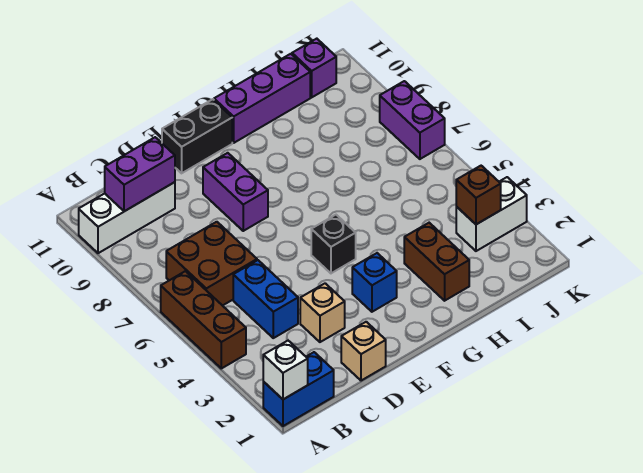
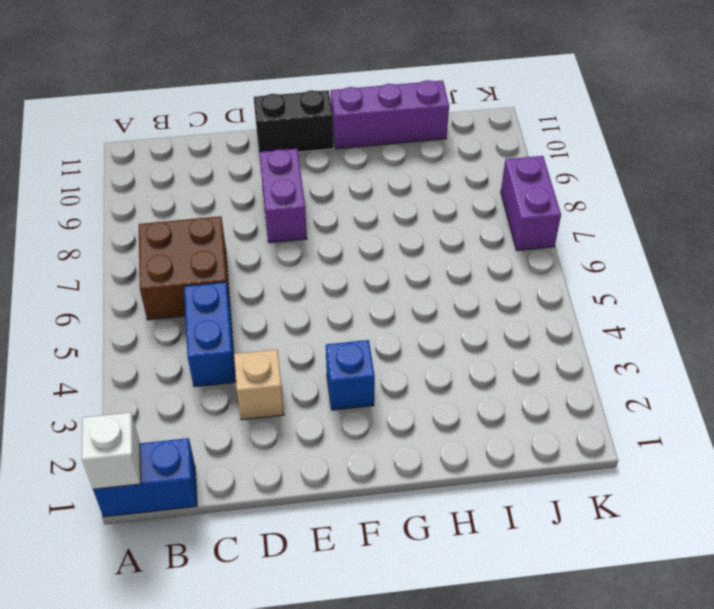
none -> brown brick A4:A6 level 1
none -> white brick A10:C10 level 1
none -> tan brick D1 level 1

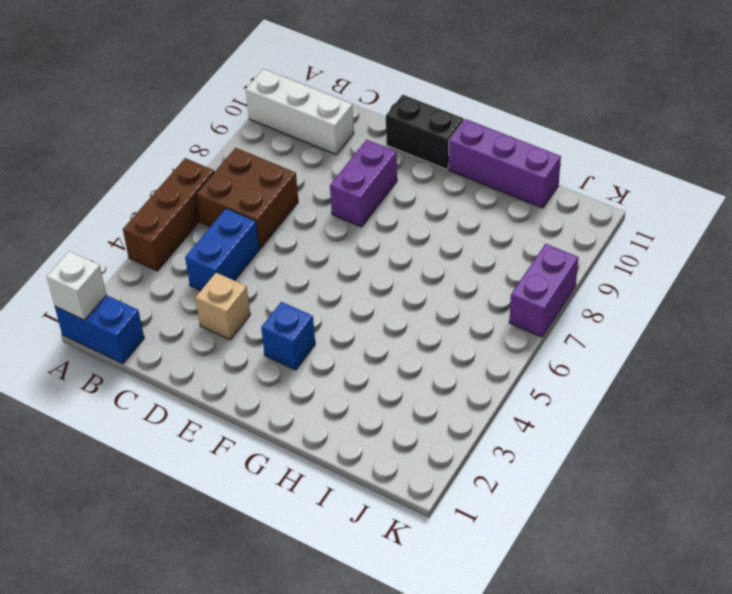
none -> tan brick D1 level 1
none -> black brick F5 level 1
none -> brown brick H2:H3 level 1

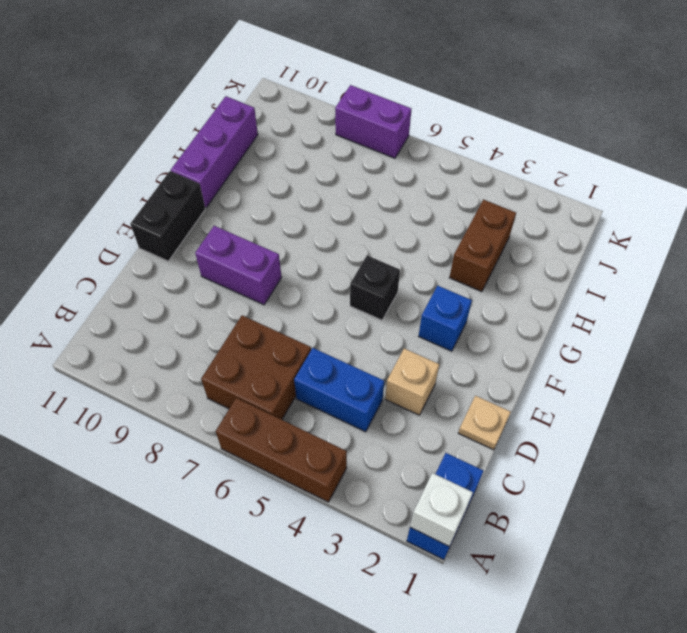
tan plate D1 level 1 -> tan brick D1 level 1
brown brick H3:I3 level 1 -> brown brick H2:H3 level 1
none -> white brick A10:C10 level 1
none -> white brick J3:K3 level 1
none -> purple brick J11 level 1

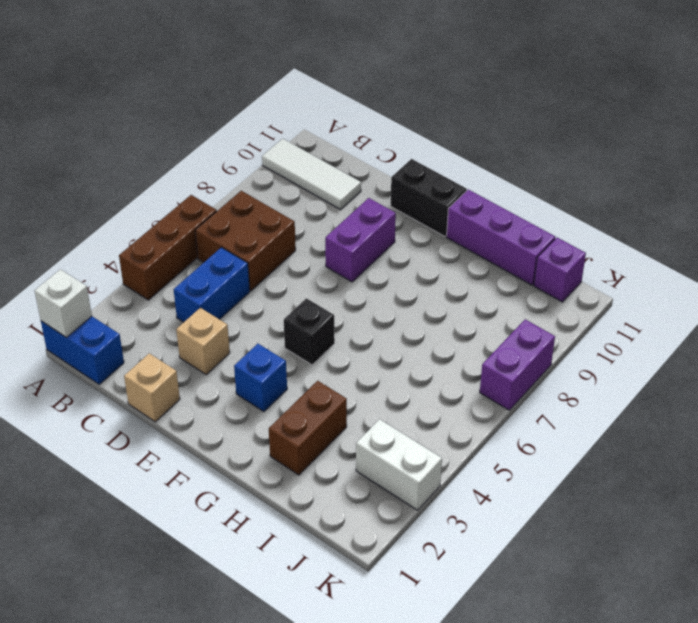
white tile A10:C10 level 1 -> white brick A10:C10 level 1
none -> purple brick B10:C10 level 2
none -> brown brick J3 level 2

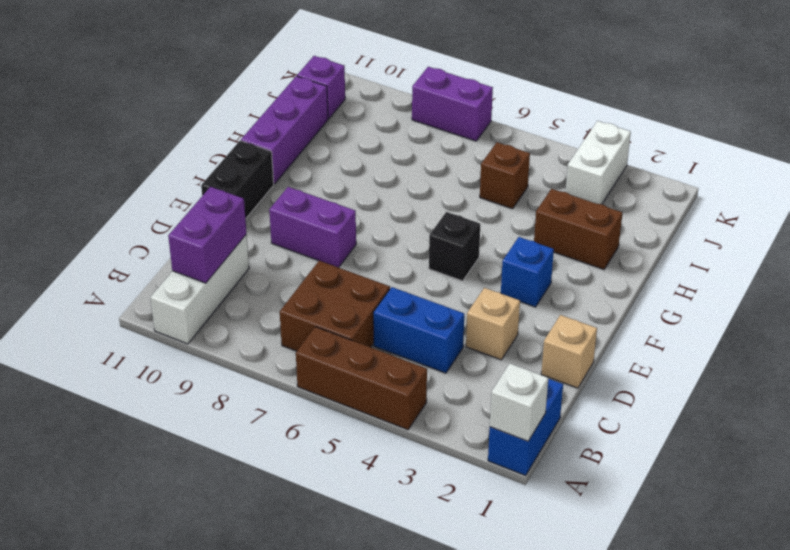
brown brick I5 level 1 -> brown brick J3 level 2

